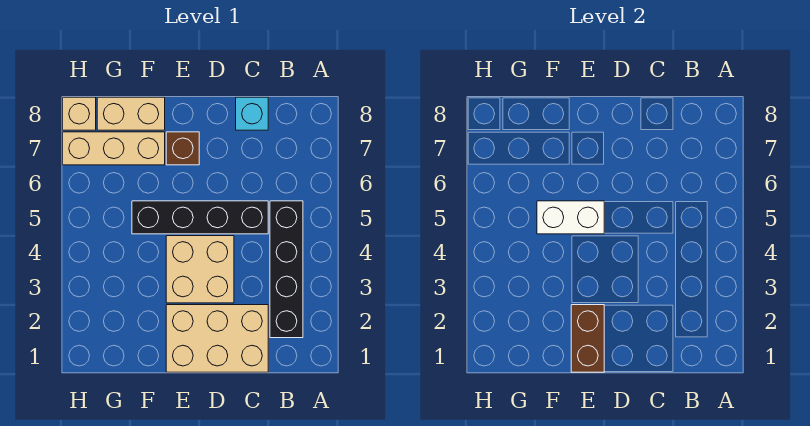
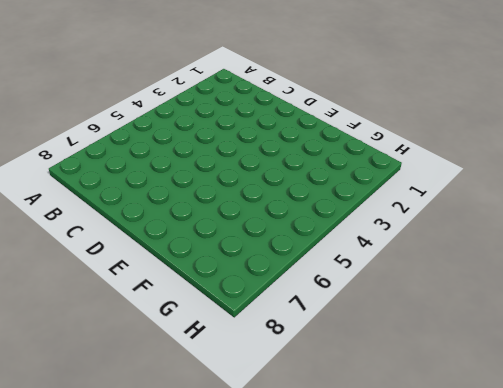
none -> black brick B2:B5 level 1
none -> tan brick C1:E2 level 1

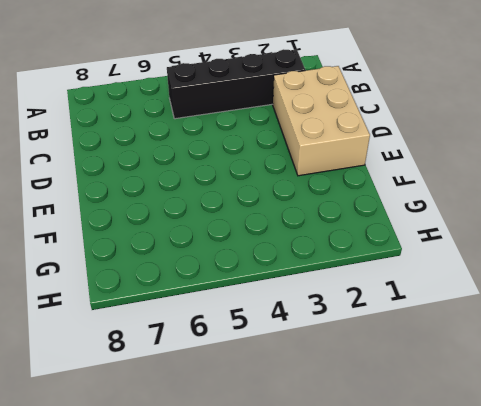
none -> black brick C5:F5 level 1
none -> cyan brick C8 level 1

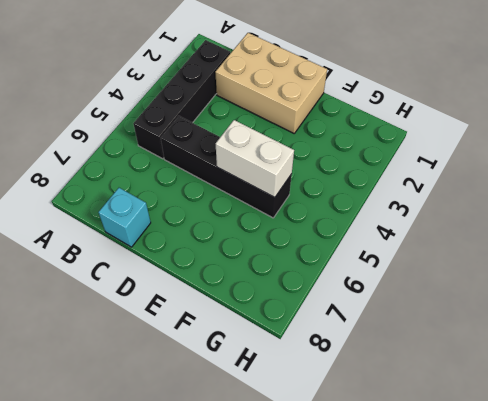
none -> tan brick D3:E4 level 1
none -> brown brick E7 level 1

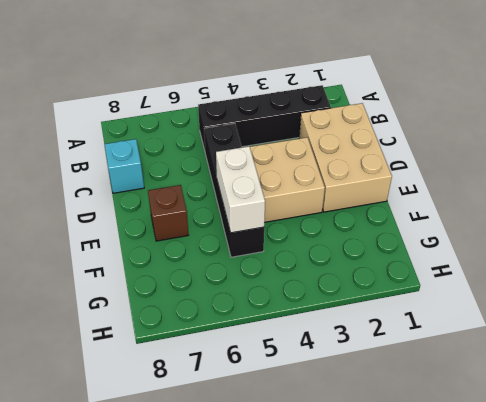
none -> tan brick F7:H7 level 1
none -> tan brick F8:G8 level 1

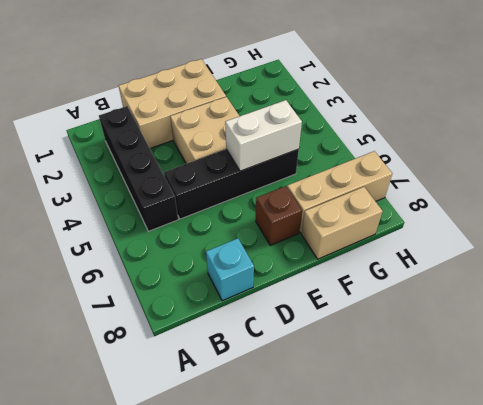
none -> tan brick H8 level 1
none -> brown brick E1:E2 level 2

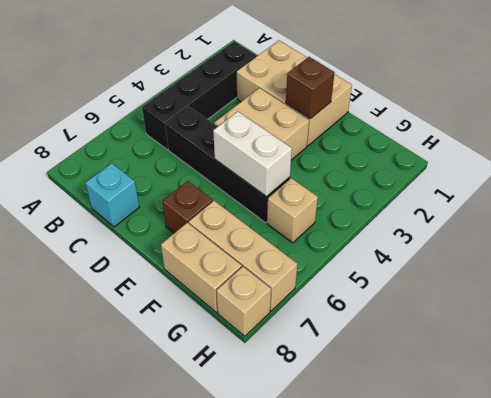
brown brick E2 level 2 -> brown brick E1:E2 level 2
tan brick G5 level 1 -> none

